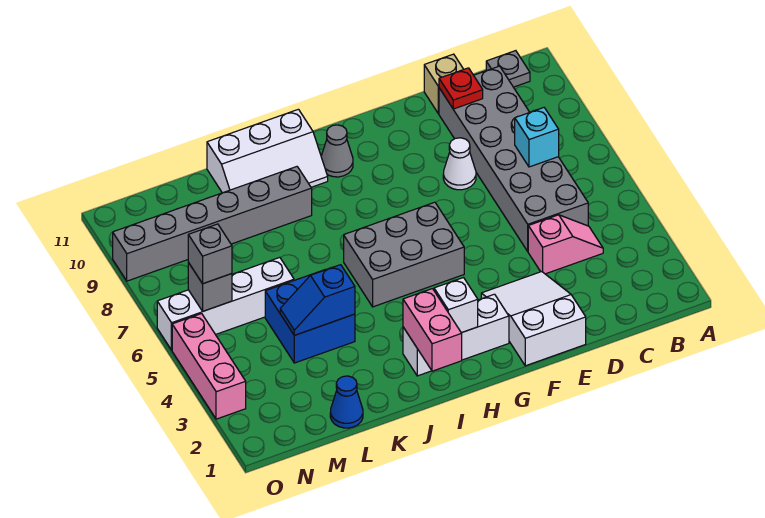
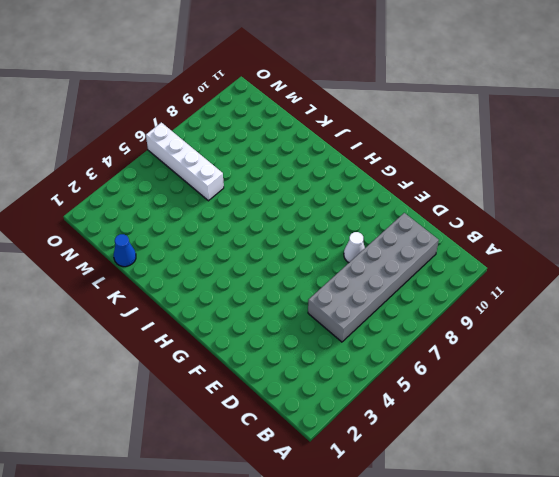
none -> grey plate B11 level 1
none -> pink slope C4:D4 level 1 top D
none -> tan brick D11 level 1

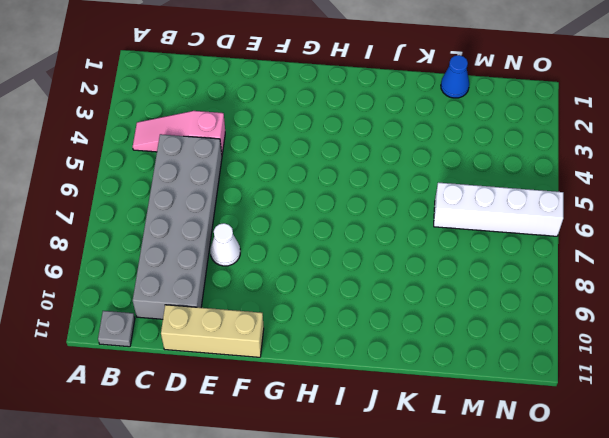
pink slope B4:D4 level 1 top D -> pink slope C4:D4 level 1 top D
tan brick D11:F11 level 1 -> tan brick D11 level 1
none -> white slope E1:F3 level 1 top 1
none -> white brick G2:I2 level 1
none -> grey brick G5:I6 level 1

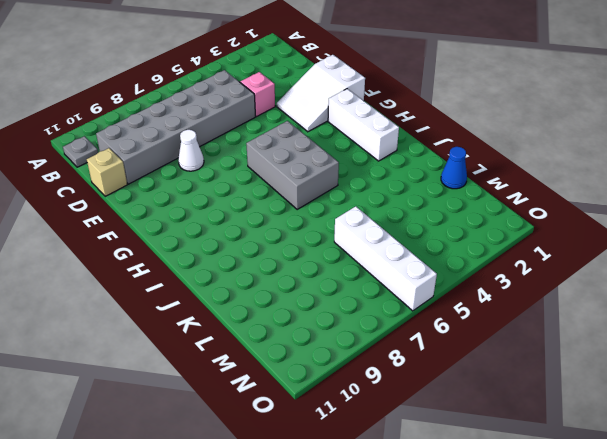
none -> grey cone H10 level 1
none -> white slope I10:K11 level 1 top 11
none -> grey brick J9:O9 level 1

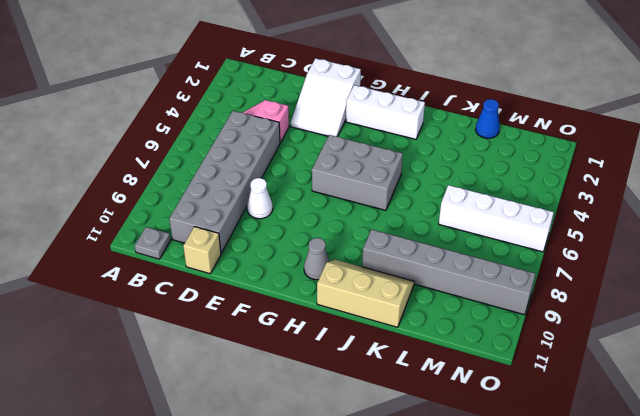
tan slope I10:K11 level 1 top 11 -> white slope I10:K11 level 1 top 11
none -> blue brick K4:L5 level 1
none -> pink brick O3:O5 level 1
none -> cyan brick C7 level 2

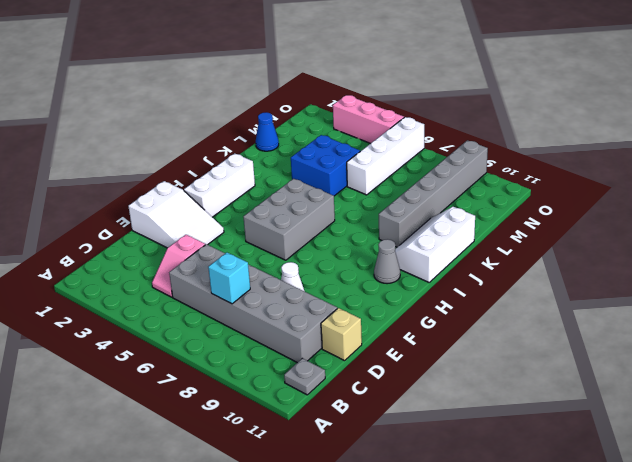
none -> red plate D10 level 2
none -> white brick H2 level 2
none -> pink brick I1:I2 level 2

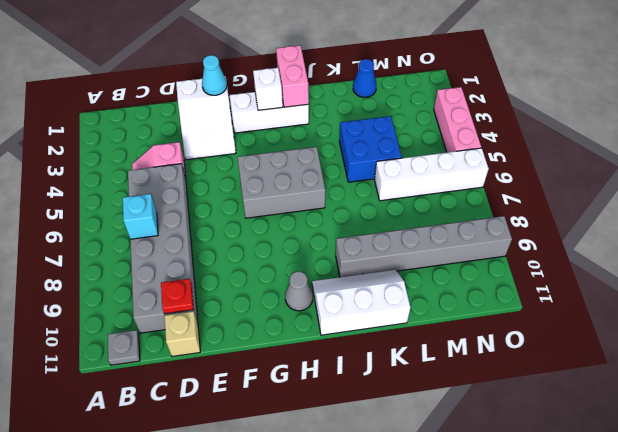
cyan cone F1 level 2 -> none
none -> white cone E8 level 1
none -> blue slope K4:L4 level 2 top K
none -> grey brick N6 level 2

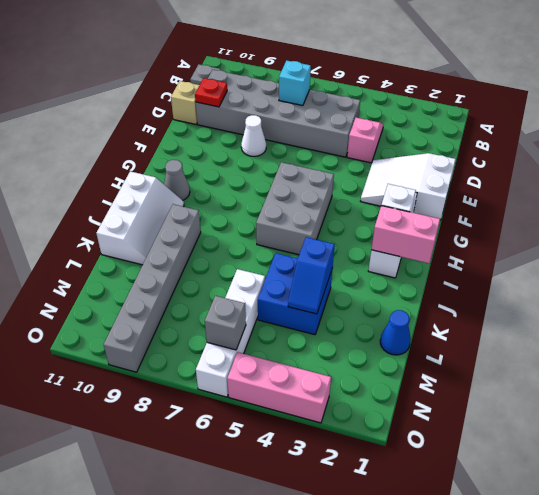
none -> grey brick N6 level 3

